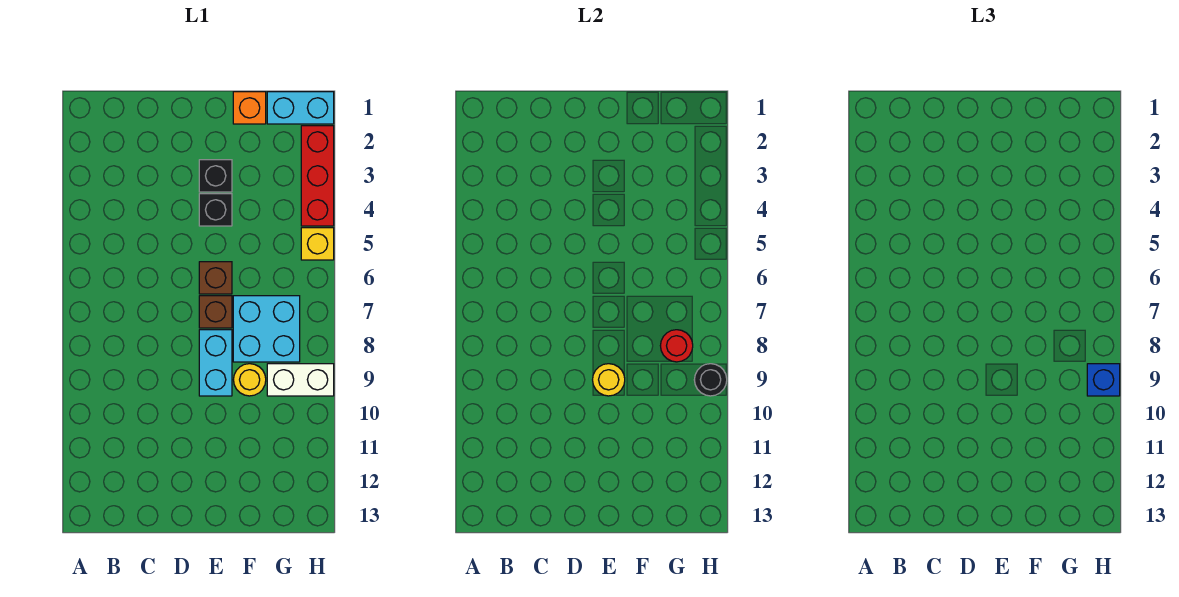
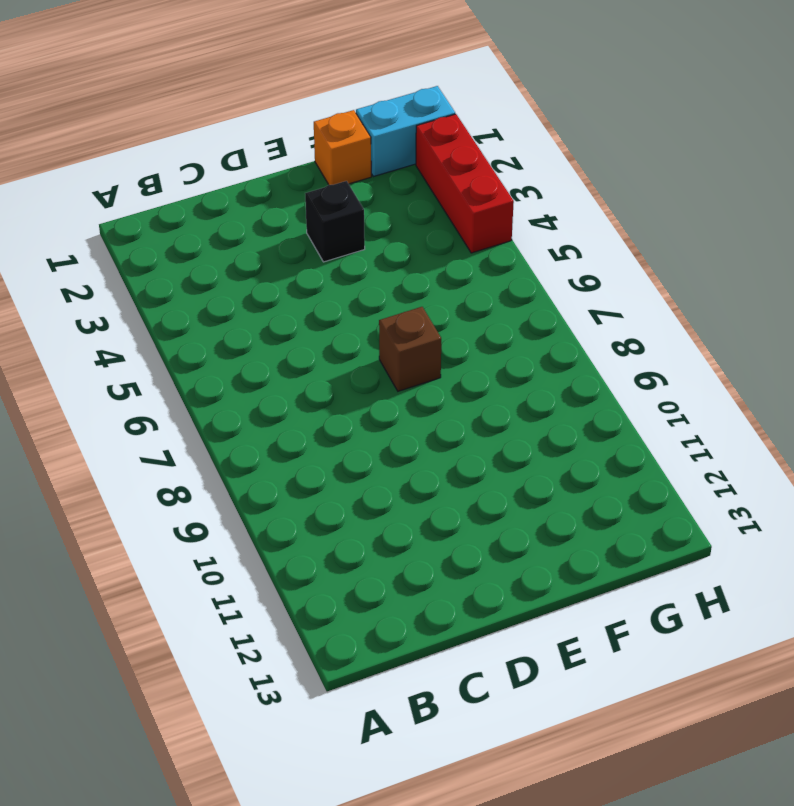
none -> black brick E4 level 1
none -> brown brick E6 level 1
none -> cyan brick E8:E9 level 1

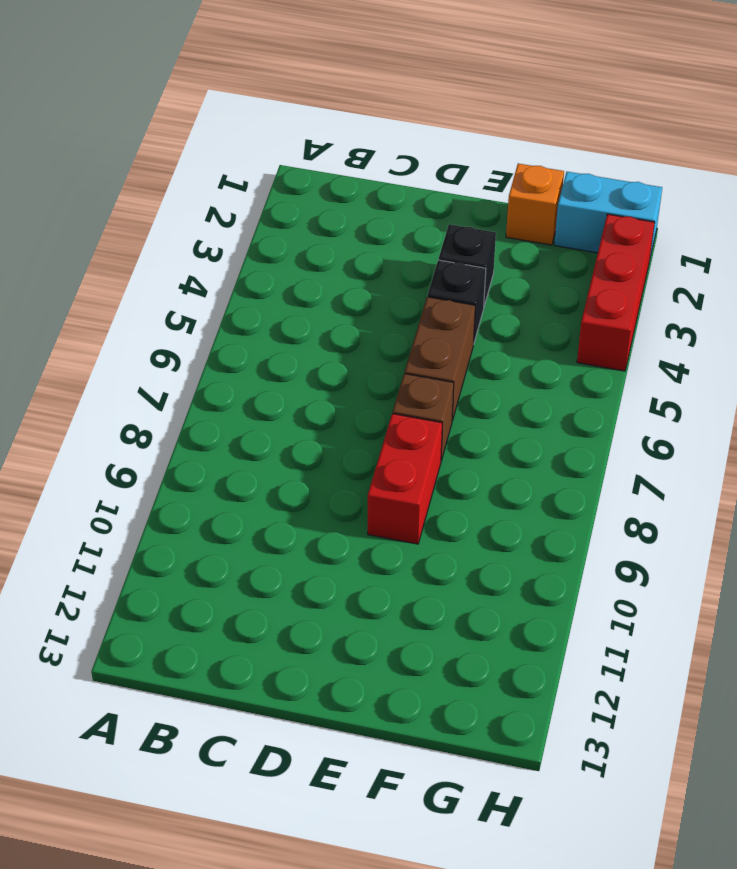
brown brick E5:E6 level 1 -> brown brick E6 level 1
red brick E8:E9 level 1 -> cyan brick E8:E9 level 1
none -> cyan brick F7:G8 level 1
none -> yellow round brick F9 level 1
none -> white brick G9:H9 level 1

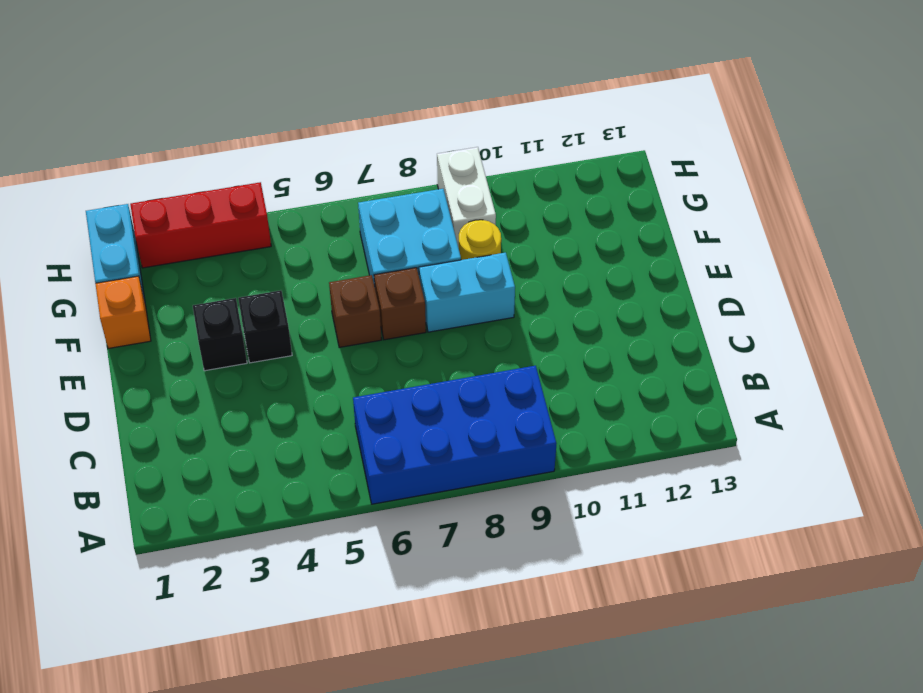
blue brick A6:B9 level 1 -> none
none -> yellow brick H5 level 1
none -> yellow round brick E9 level 2
none -> red round brick G8 level 2

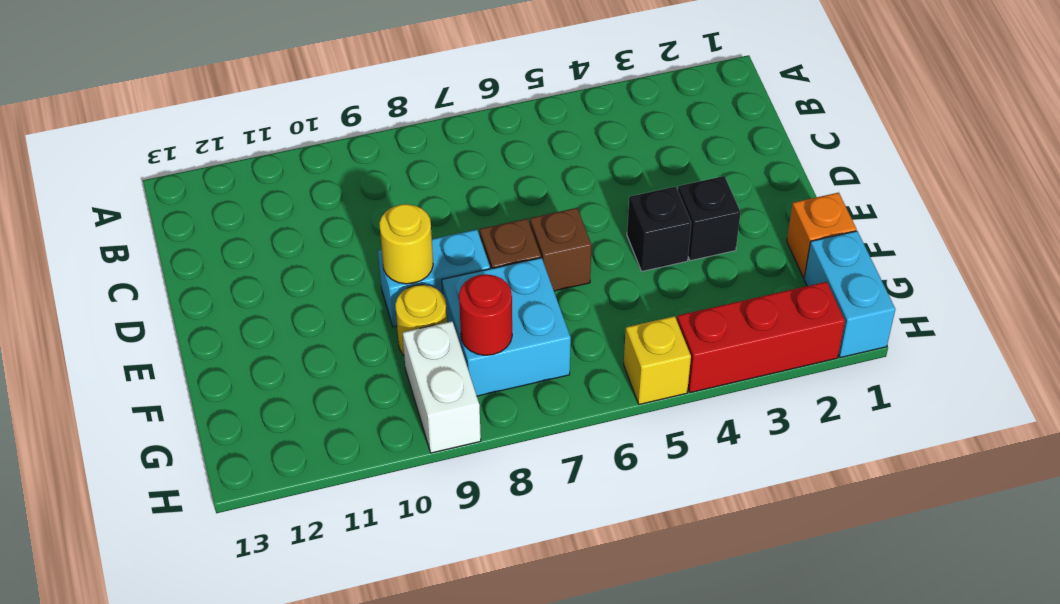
none -> black round brick H9 level 2
none -> blue brick H9 level 3

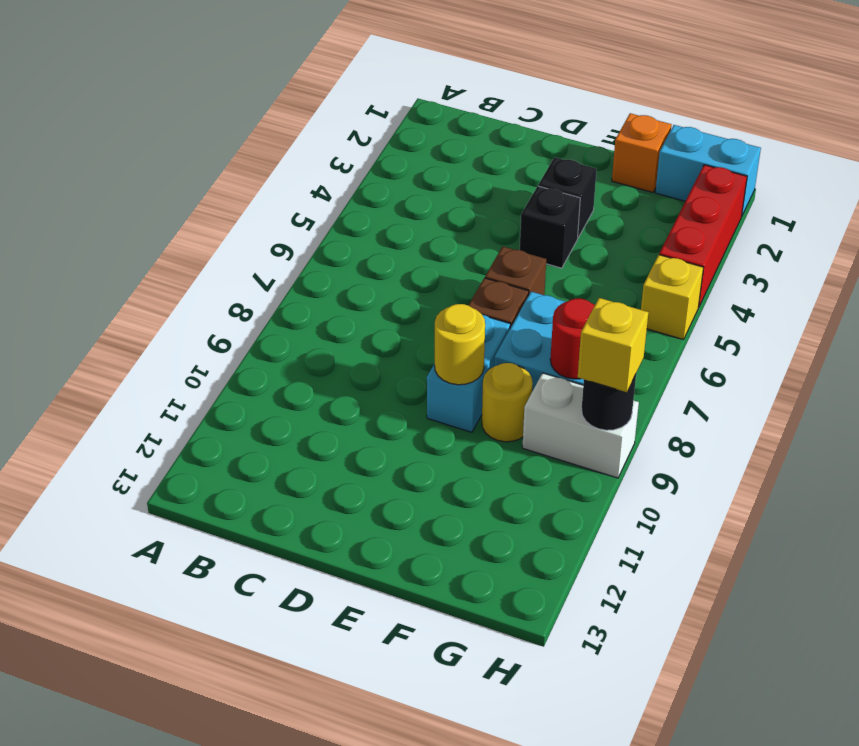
yellow brick H9 level 3 -> blue brick H9 level 3

